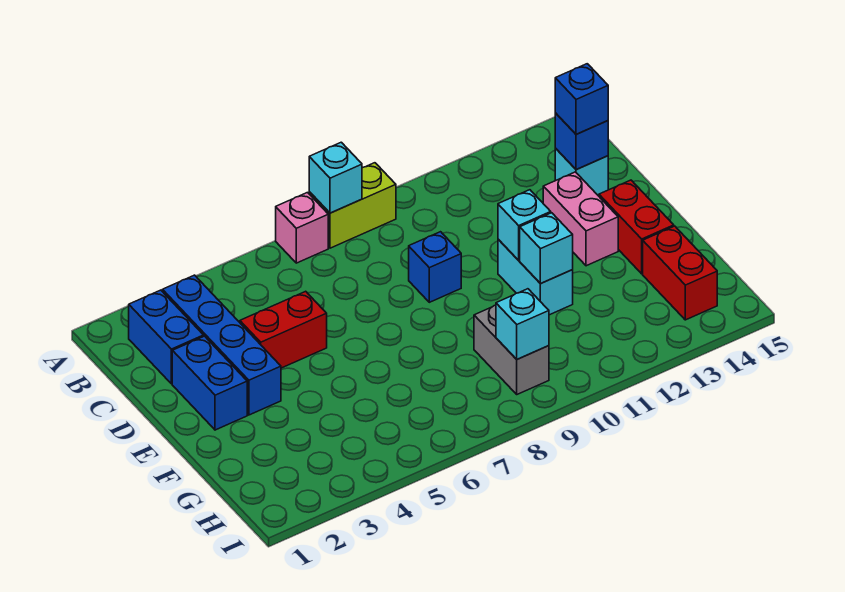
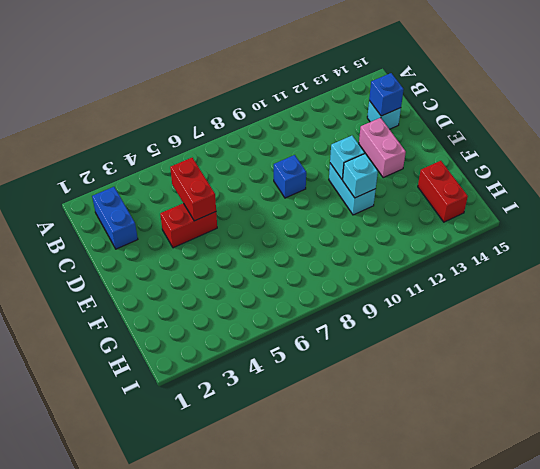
red brick C5:D5 level 2 -> red brick E14:F14 level 1
none -> pink brick A7 level 1
none -> lime brick A8:A9 level 1
none -> blue brick B3:E3 level 1

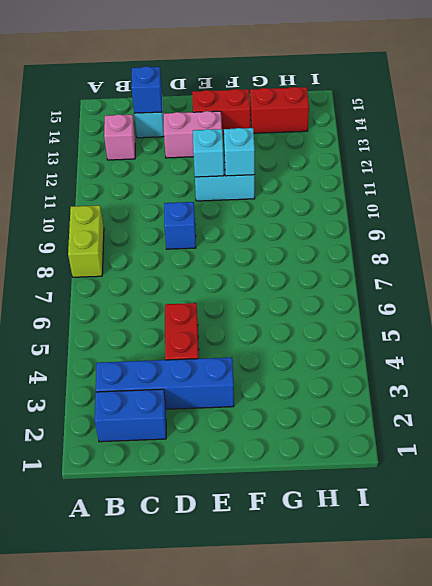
pink brick B13 level 1 -> pink brick A7 level 1
none -> blue brick D2:E2 level 1
none -> grey brick G9:H9 level 1
none -> cyan brick A8 level 2

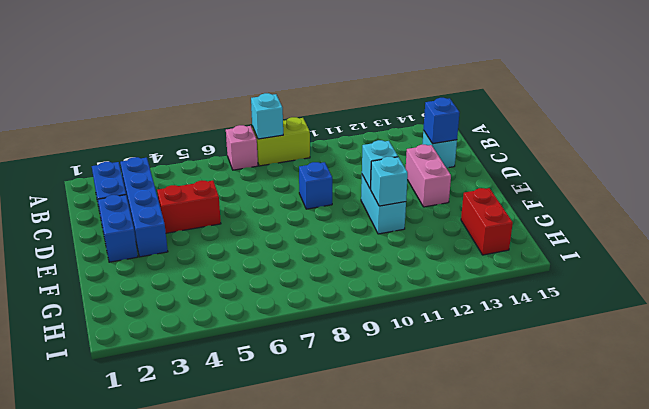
none -> red brick E14:F14 level 1
none -> grey brick G9:H9 level 1
none -> cyan brick H9 level 2

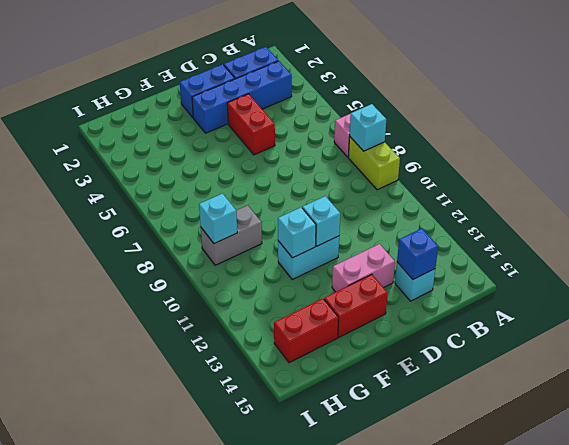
none -> blue brick D9 level 1
none -> blue brick C14 level 3

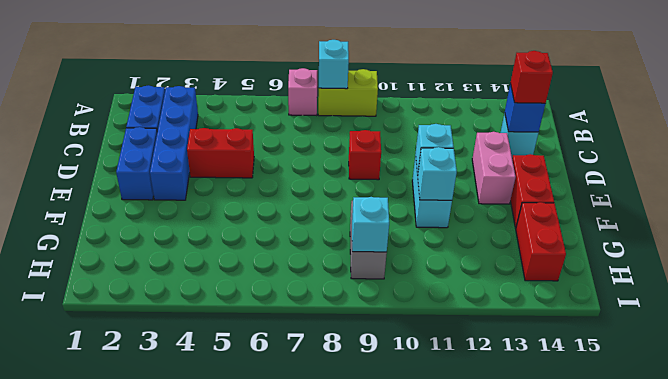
red brick C14 level 3 -> blue brick C14 level 3
red brick D9 level 1 -> blue brick D9 level 1

